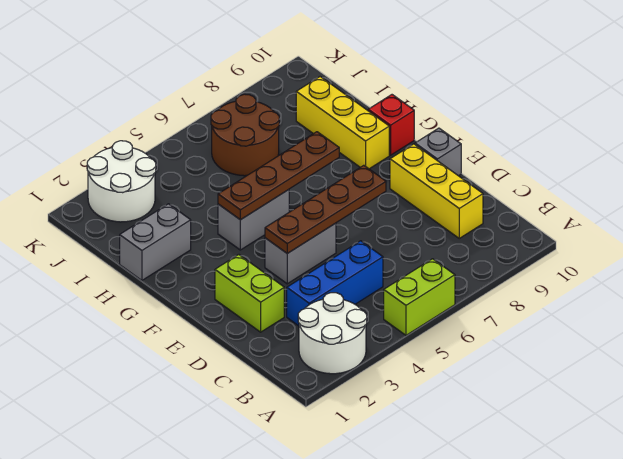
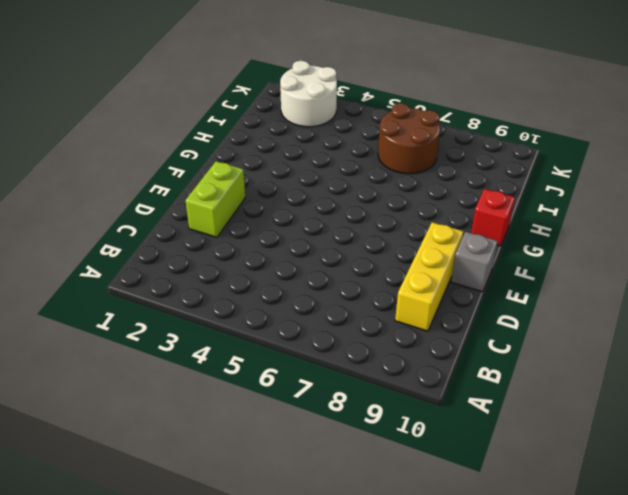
none -> white round brick A2:B3 level 1
none -> lime brick A5:A6 level 1
none -> blue brick C3:C5 level 1

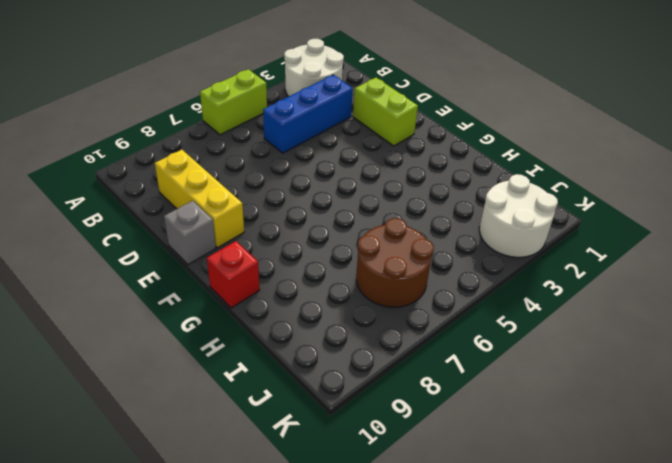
none -> grey brick E4:E5 level 1
none -> grey brick G4:G5 level 1
none -> yellow brick G9:I9 level 1

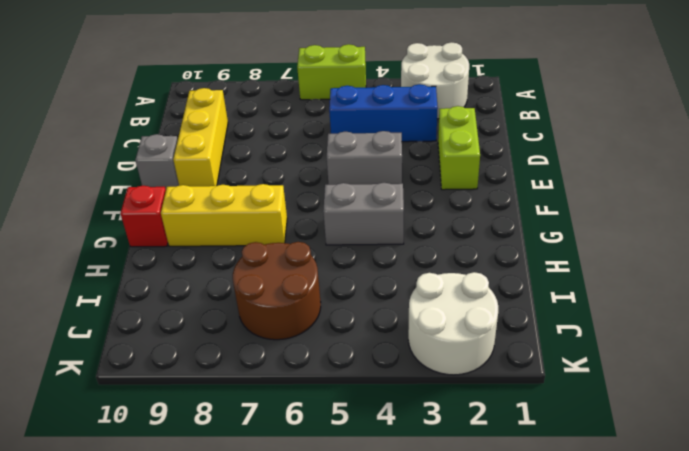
yellow brick G7:G9 level 1 -> yellow brick G9:I9 level 1
none -> grey brick H1:H2 level 1
none -> brown plate E4:E7 level 2
none -> brown plate G4:G7 level 2

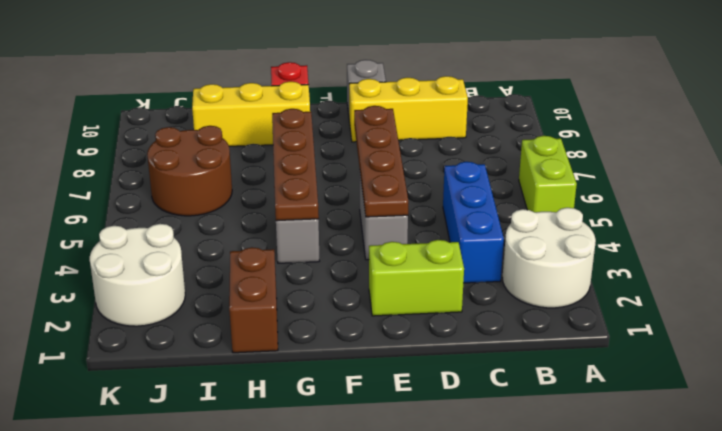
brown brick H1:H2 level 1 -> grey brick H1:H2 level 1

